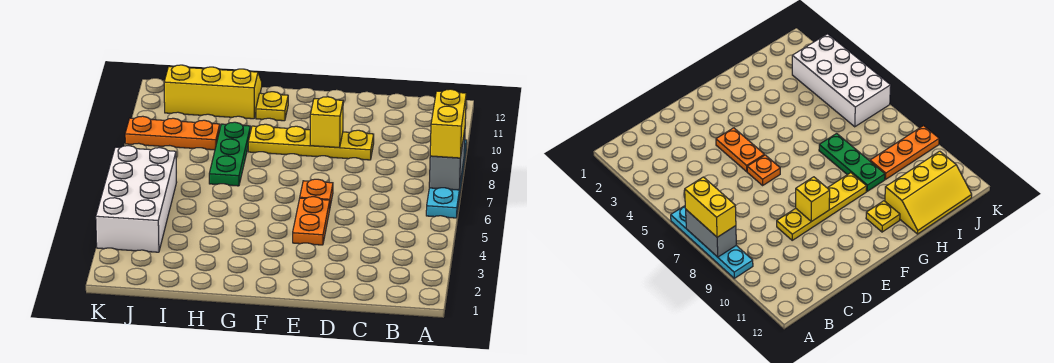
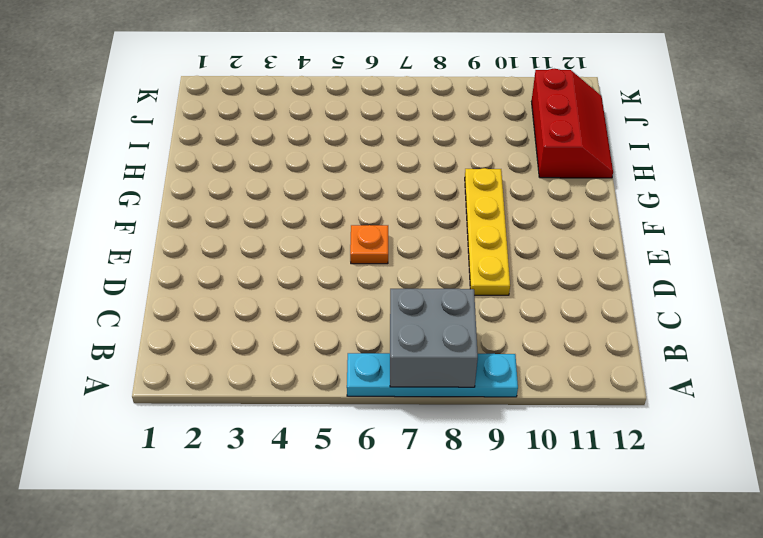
grey brick A7:B8 level 2 -> grey brick A7:A8 level 2
red slope H11:J12 level 1 top 11 -> yellow slope H11:J12 level 1 top 11
none -> orange plate E4:E5 level 1
none -> yellow plate G11 level 1
none -> green plate H7:H9 level 1

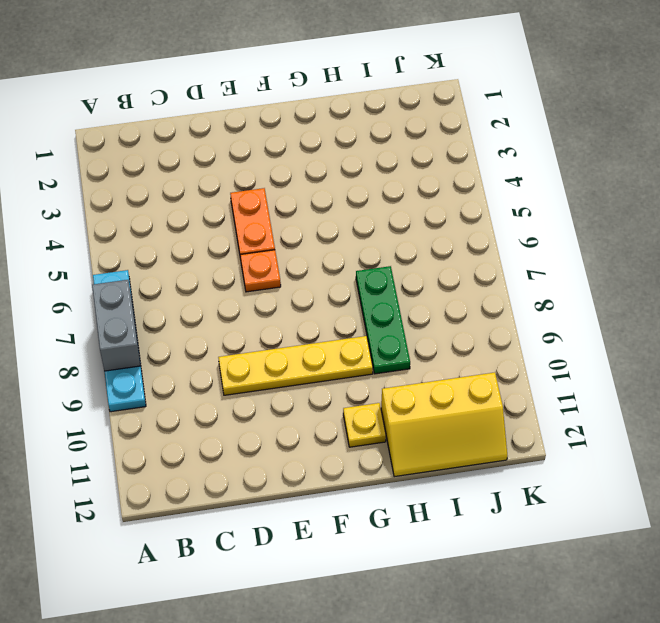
none -> orange plate I9:K9 level 1
none -> white brick J3:K6 level 1
none -> yellow brick E9 level 2

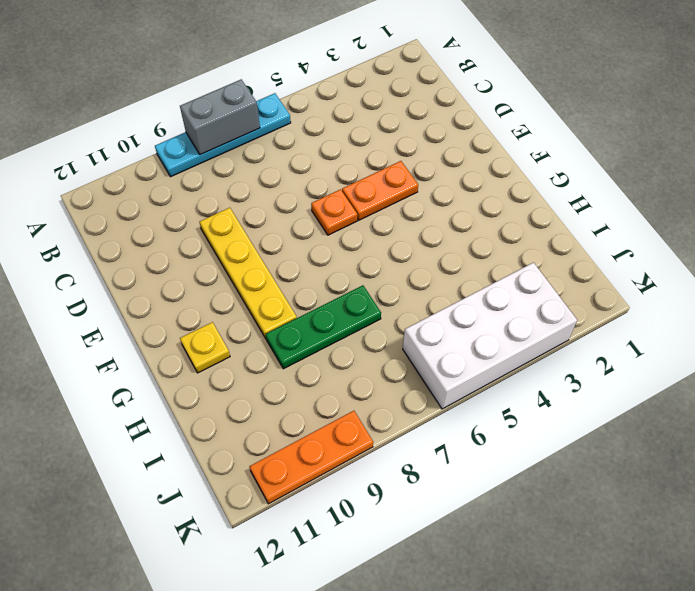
orange plate K9:K11 level 1 -> orange plate I9:K9 level 1
none -> yellow slope H11:J12 level 1 top 11
none -> yellow brick E9 level 2
none -> yellow brick A7:A8 level 3

